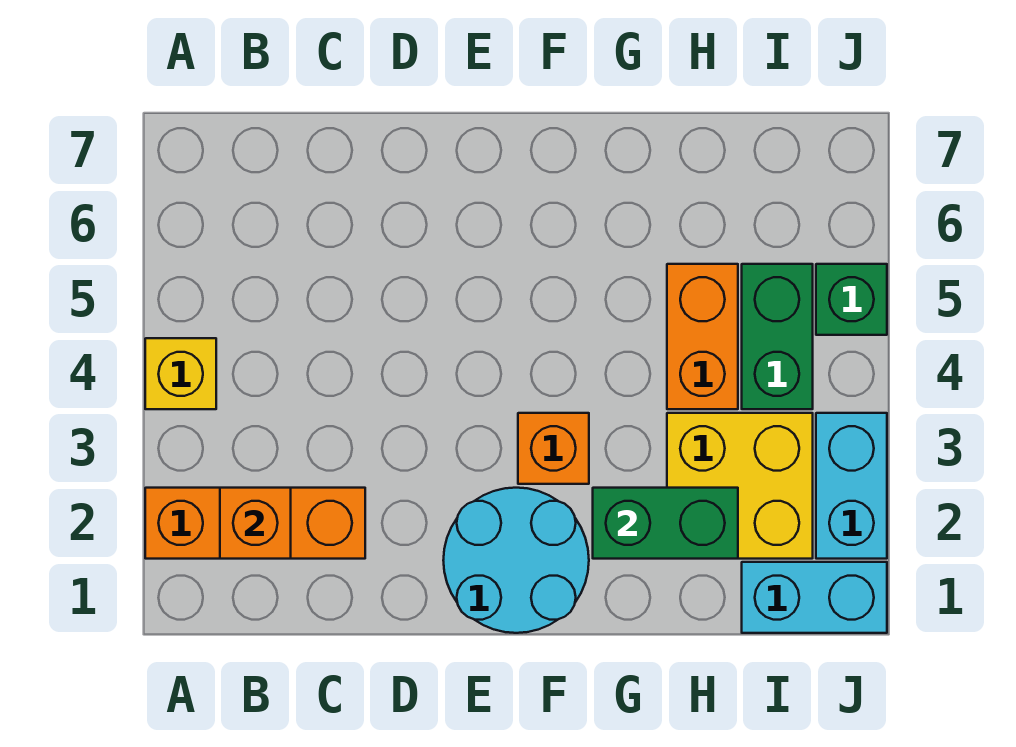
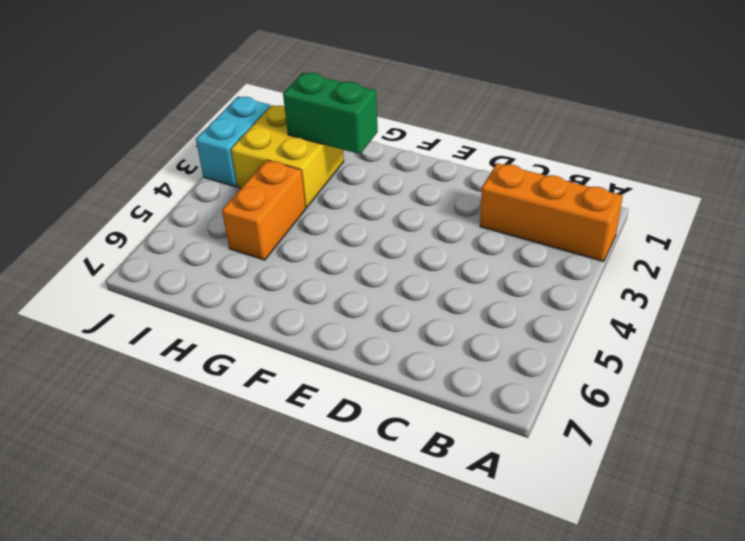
none -> yellow brick A4 level 1
none -> cyan round brick E1:F2 level 1
none -> orange brick F3 level 1

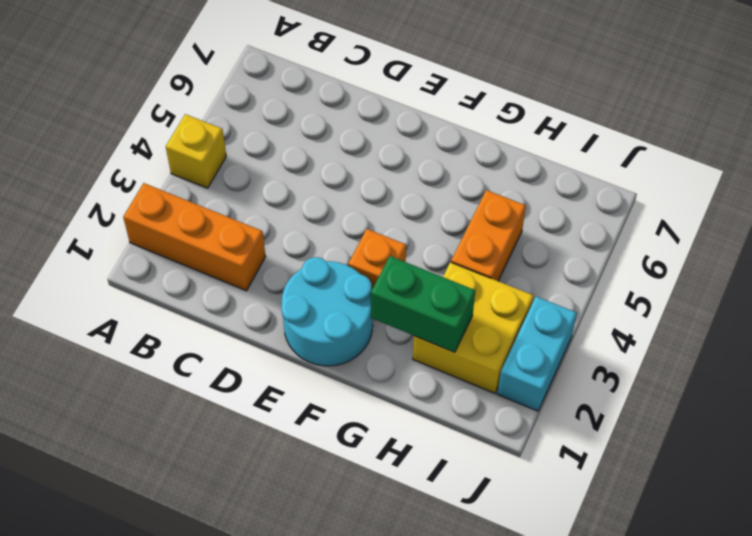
none -> cyan brick I1:J1 level 1
none -> green brick I4:I5 level 1
none -> green brick J5 level 1

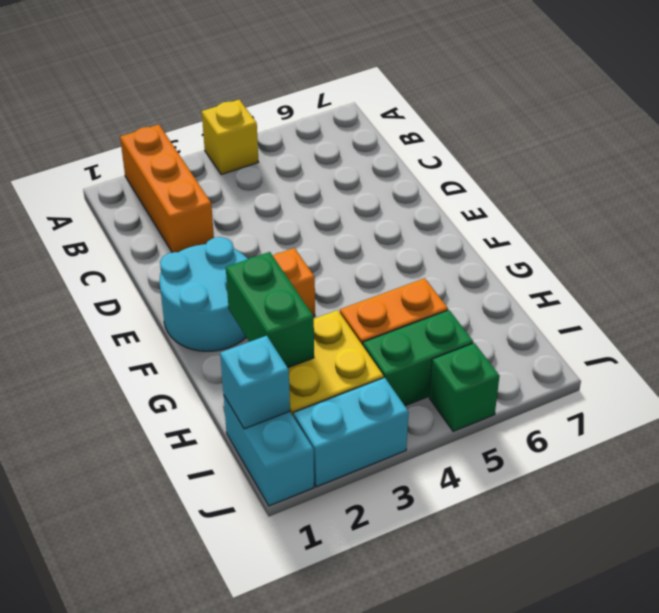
cyan brick I1 level 2 -> none
none -> orange brick B2 level 2

